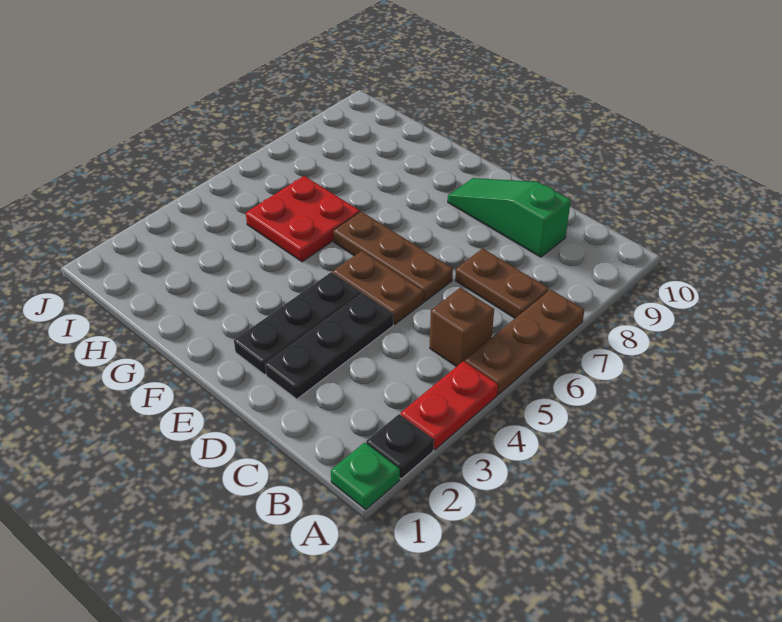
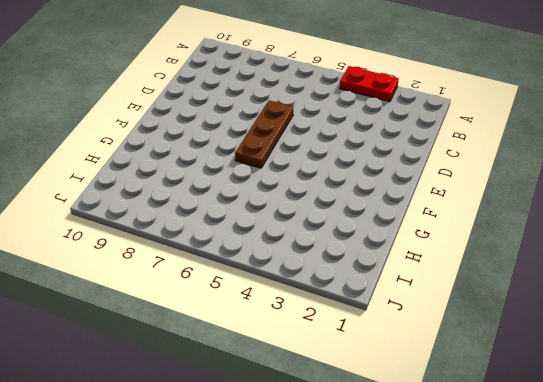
none -> green plate A1 level 1
none -> black plate A2 level 1
none -> brown plate A5:A7 level 1

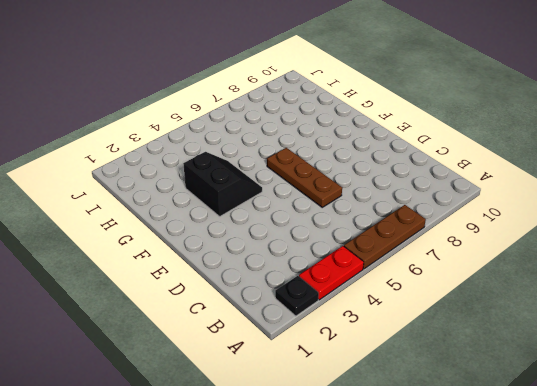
black slope F3:G4 level 1 top 3 -> none
none -> green plate A1 level 1
none -> brown brick B5 level 1
none -> brown plate B7:C7 level 1

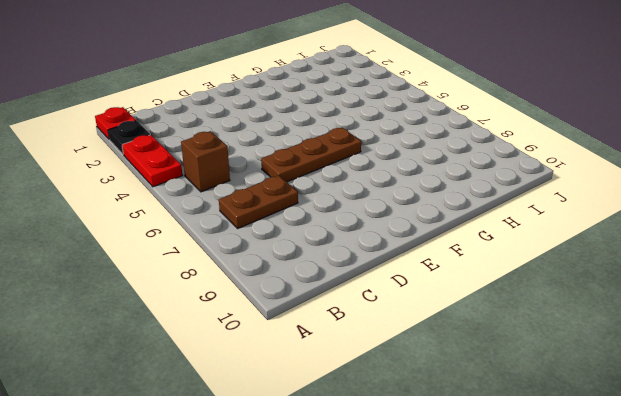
red plate A1 level 1 -> green plate A1 level 1
none -> brown plate A5:A7 level 1
none -> green slope C9:E9 level 1 top C
none -> black plate D2:D4 level 1

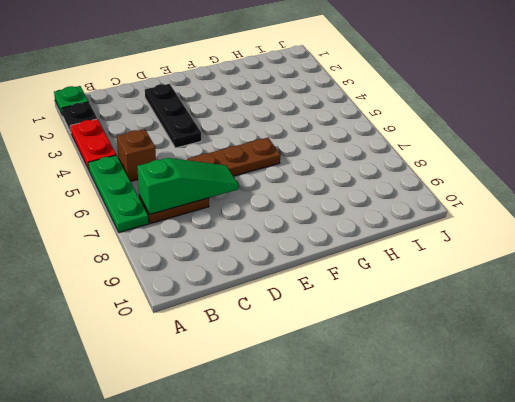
green plate A5:A7 level 1 -> brown plate A5:A7 level 1
green slope B7:D7 level 2 top B -> green slope C9:E9 level 1 top C
none -> brown plate D5:E5 level 1
none -> black plate E2:E4 level 1
none -> red plate G5:H6 level 1

